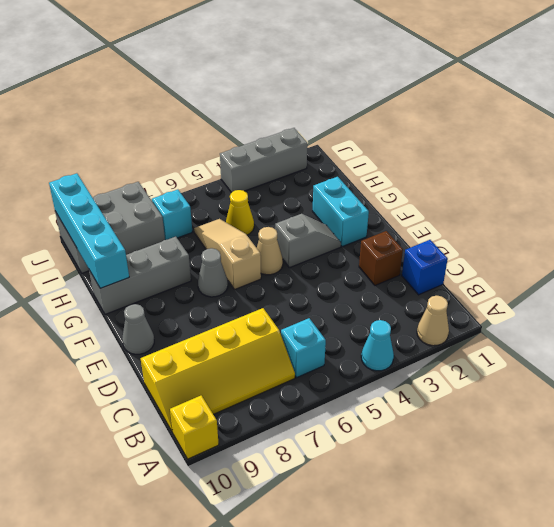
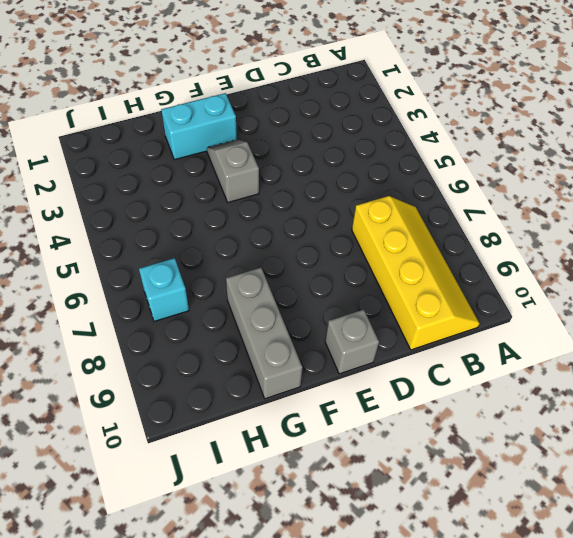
grey brick E10 level 1 -> grey cone E10 level 1
none -> tan cone A2 level 1
none -> cyan cone A4 level 1
none -> yellow brick A10 level 1

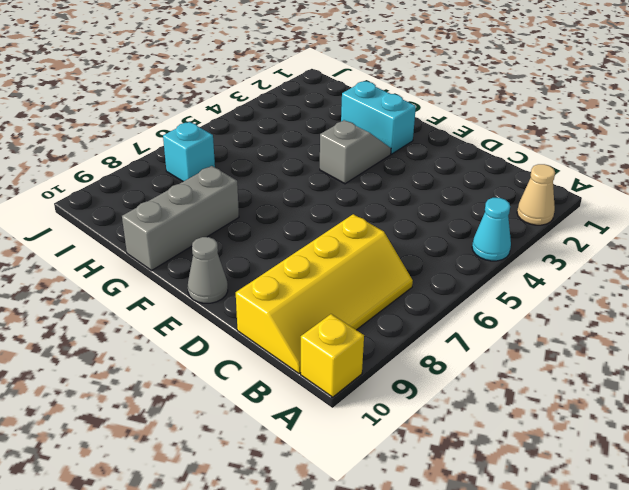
none -> cyan brick B6 level 1
none -> blue brick C1 level 1
none -> brown brick D2 level 1

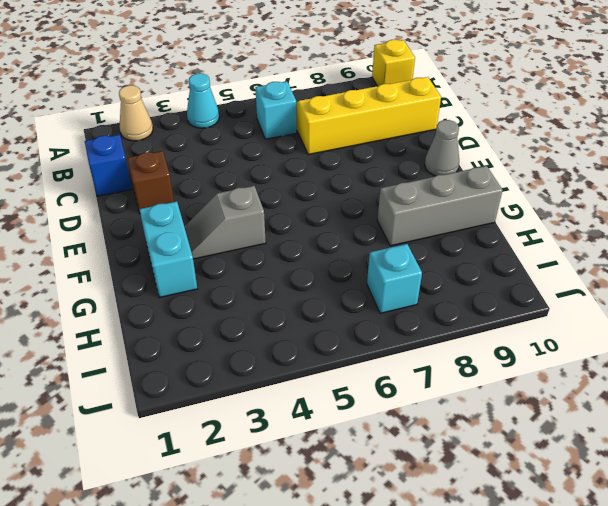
none -> tan cone F5 level 1
none -> tan slope F6:H6 level 1 top F
none -> grey cone F7 level 1

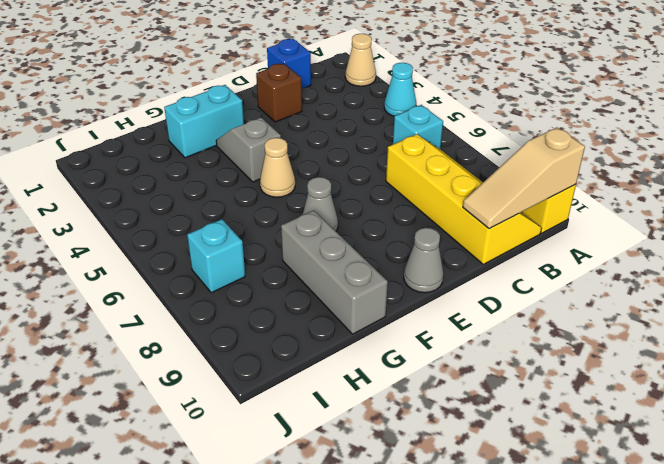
tan slope A10:C10 level 2 top A -> tan slope F6:H6 level 1 top F
none -> yellow cone H5 level 1
none -> grey brick I8:J10 level 1
none -> grey brick J2:J4 level 1

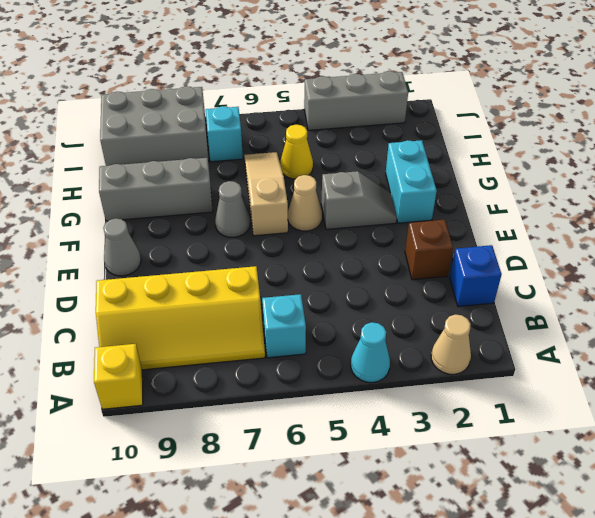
none -> cyan brick G10:J10 level 2

